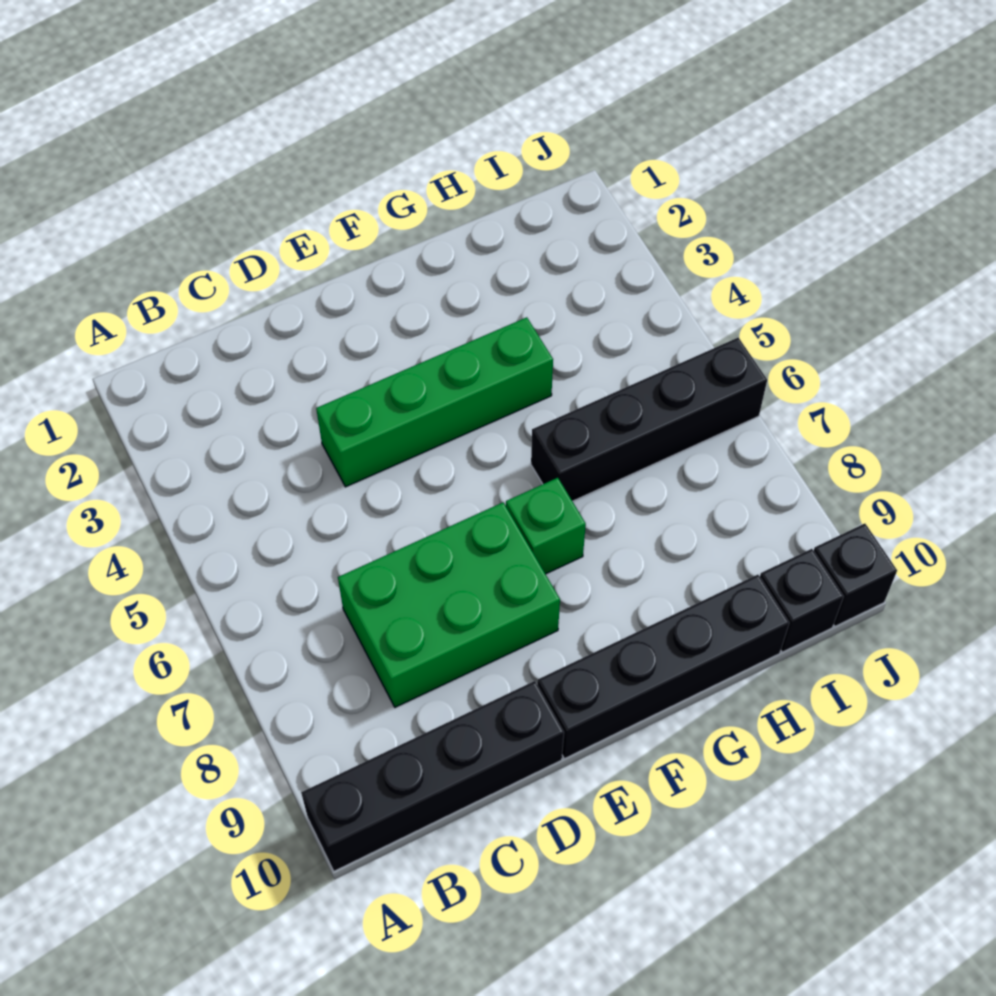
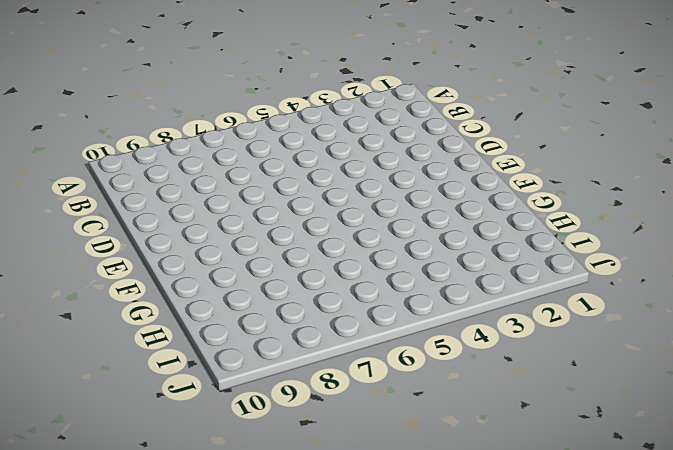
none -> black brick A10:D10 level 1
none -> green brick C7:E8 level 1

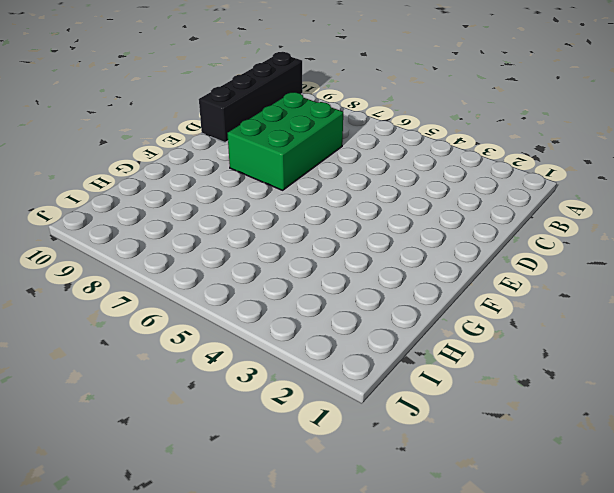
none -> green brick D4:G4 level 1
none -> black brick E10:H10 level 1

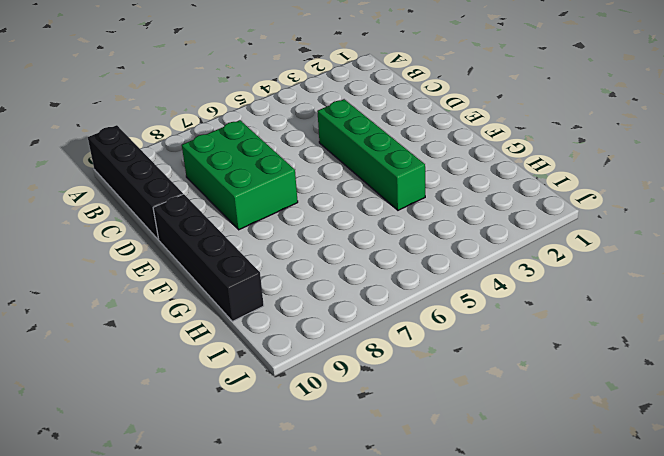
none -> green brick F7 level 1
none -> black brick G6:J6 level 1

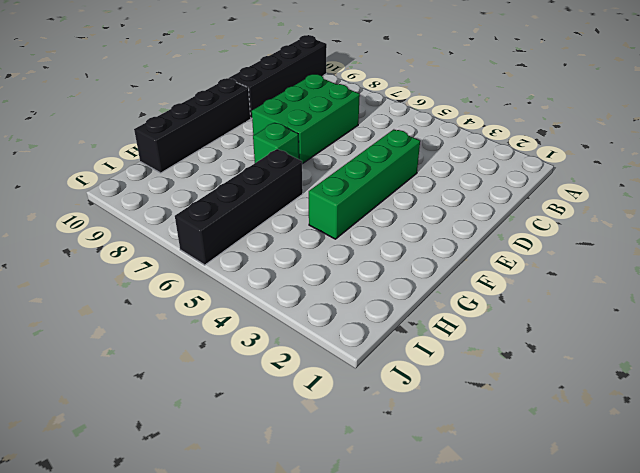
none -> black brick I10 level 1
none -> black brick J10 level 1

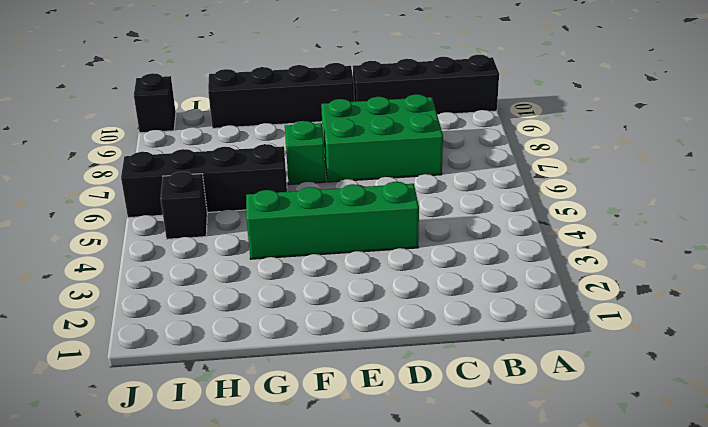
black brick I5 level 1 -> black brick I10 level 1

